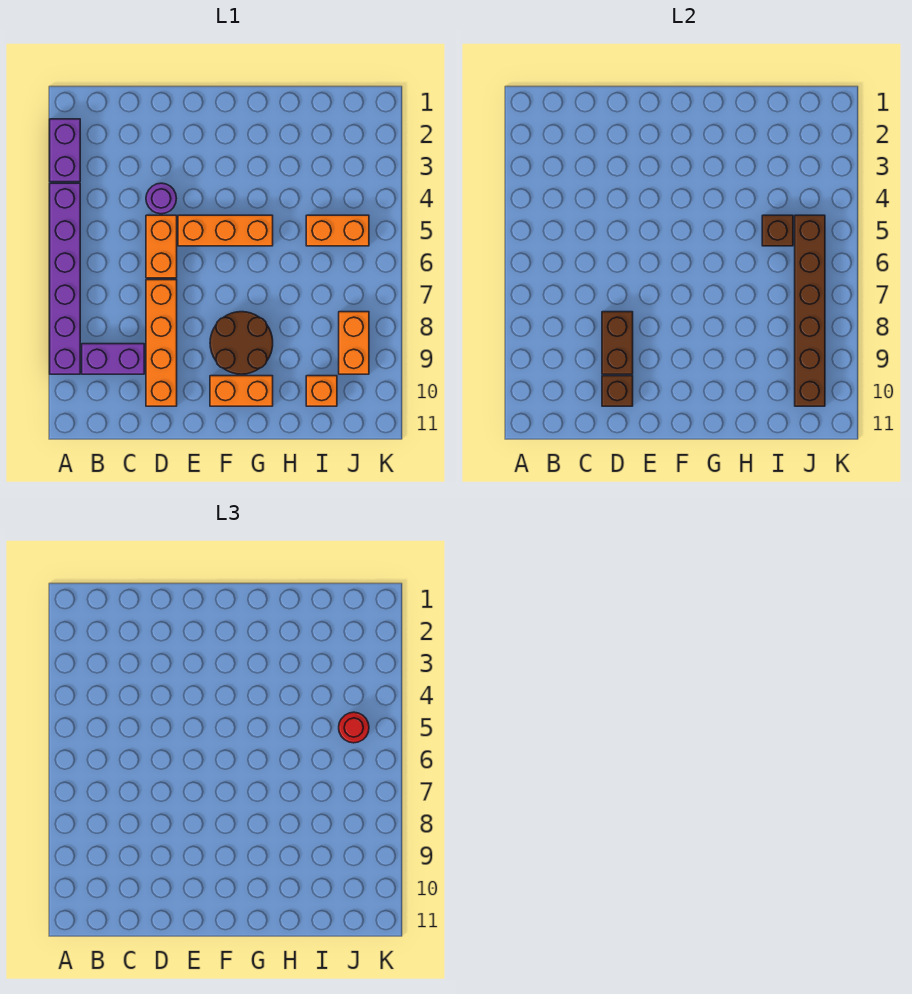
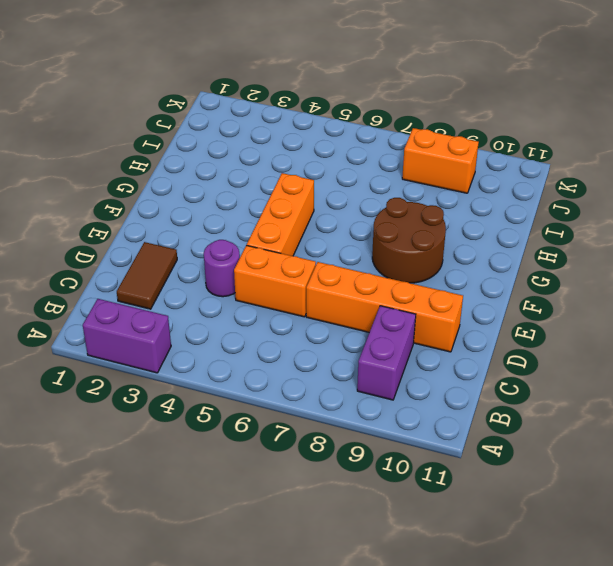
brown tile C2:D2 level 1 -> none
none -> purple brick A4:A9 level 1
none -> orange brick F10:G10 level 1
none -> orange brick I5:J5 level 1

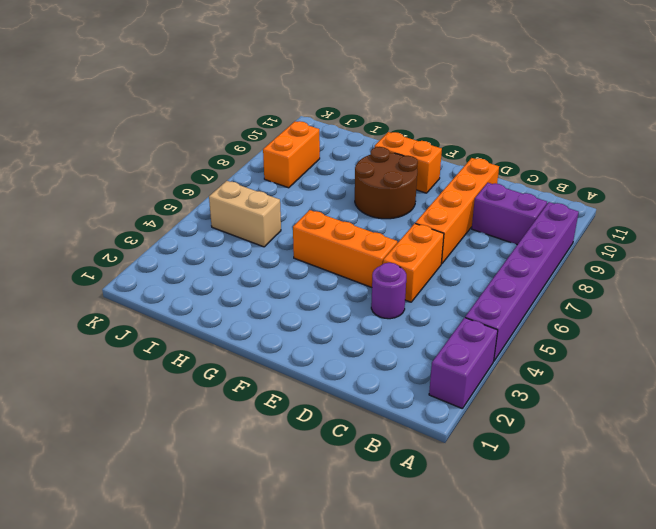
tan brick I5:J5 level 1 -> orange brick I5:J5 level 1
none -> orange brick I10 level 1
none -> brown brick D8:D9 level 2
none -> brown brick D10 level 2

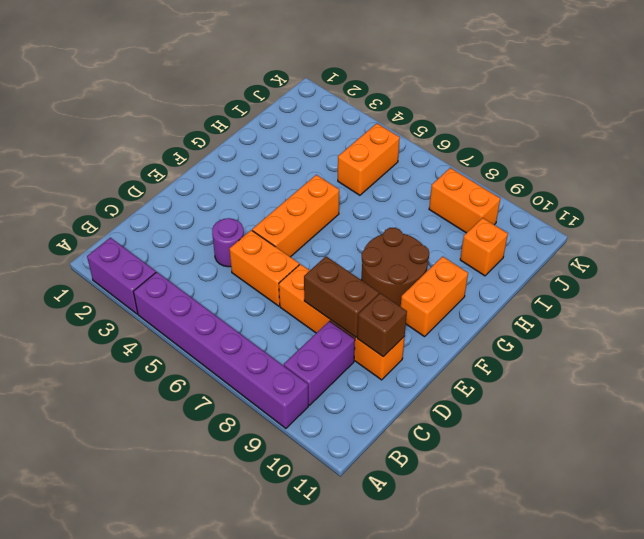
none -> brown brick I5 level 2
none -> brown brick J5:J10 level 2
none -> red round brick J5 level 3

